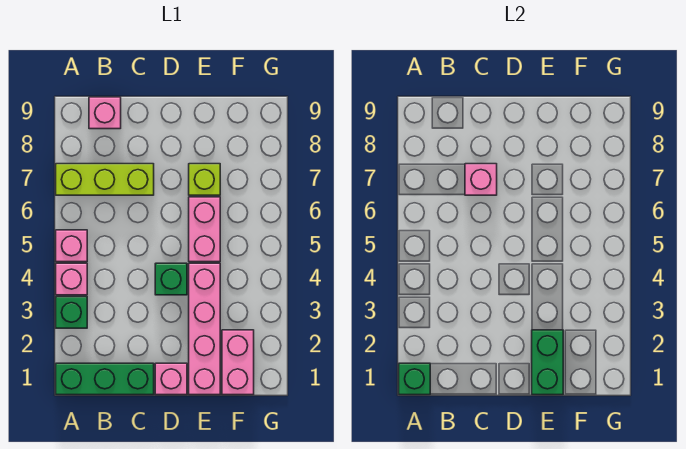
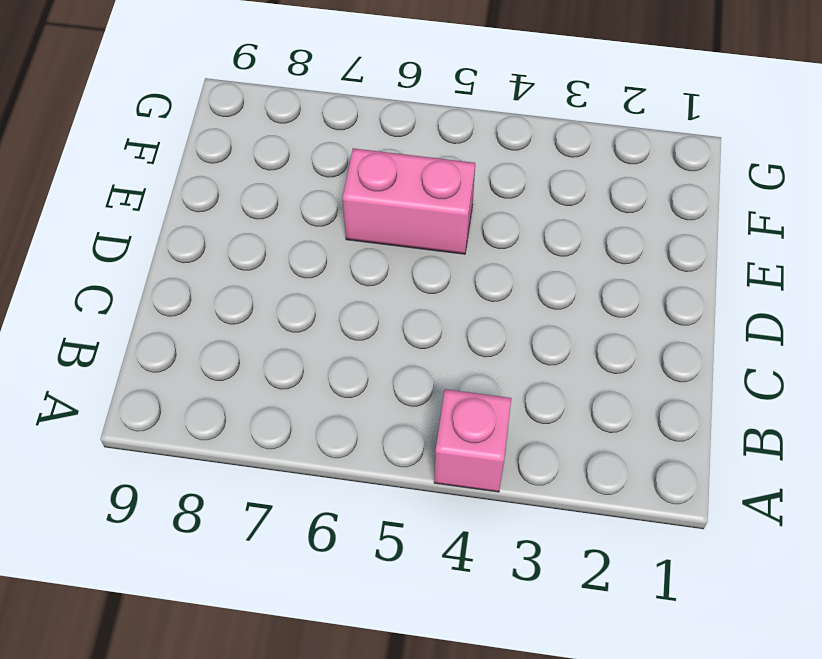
none -> green brick A1:C1 level 1
none -> green brick A3 level 1
none -> pink brick A5 level 1

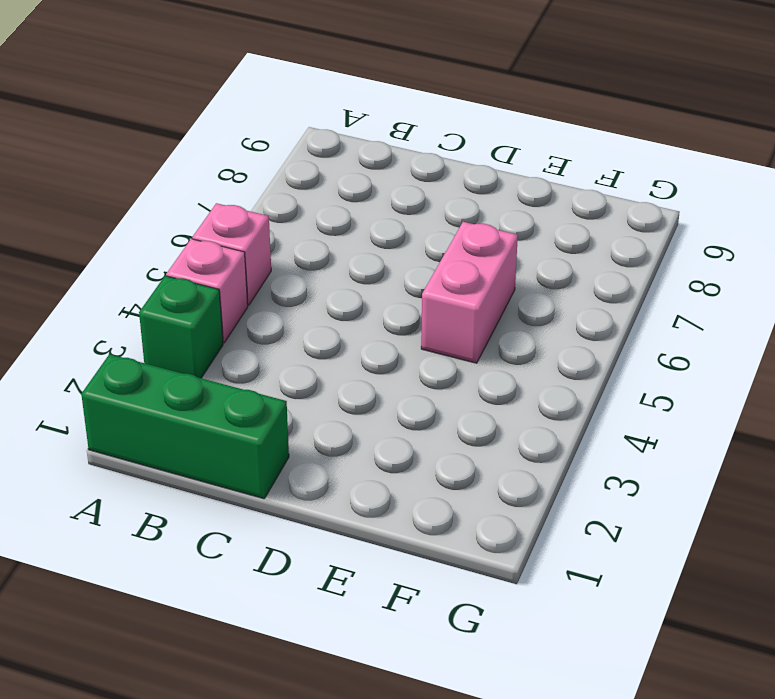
none -> lime brick A7:C7 level 1
none -> pink brick B9 level 1
none -> pink brick D1 level 1

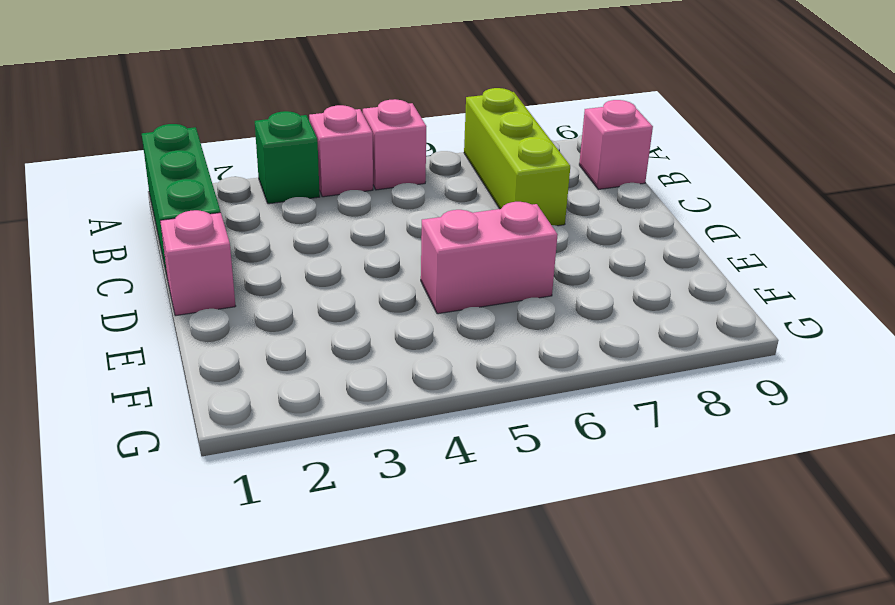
none -> green brick D4 level 1
none -> pink brick E1:E4 level 1
none -> lime brick E7 level 1

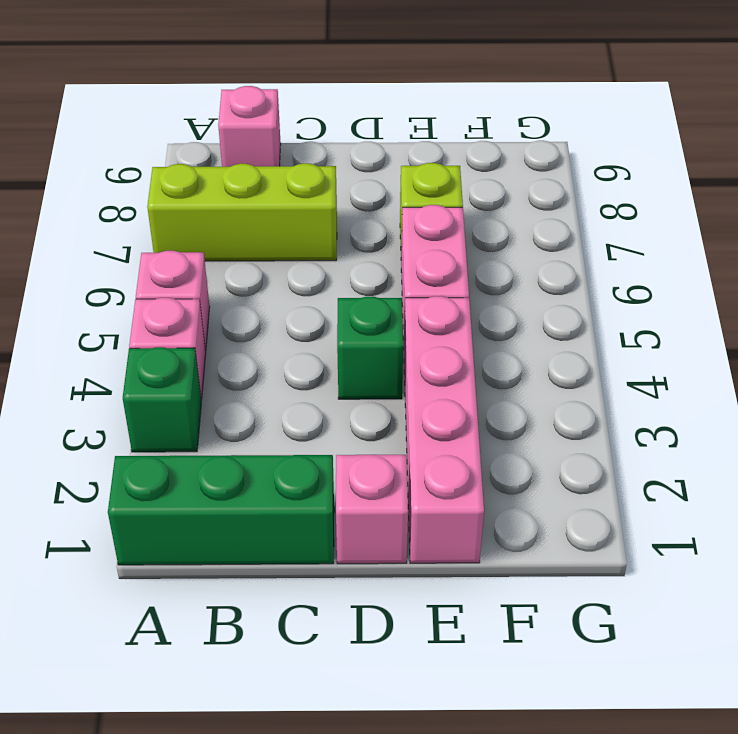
none -> pink brick F1:F2 level 1
none -> green brick A1 level 2
none -> pink brick C7 level 2

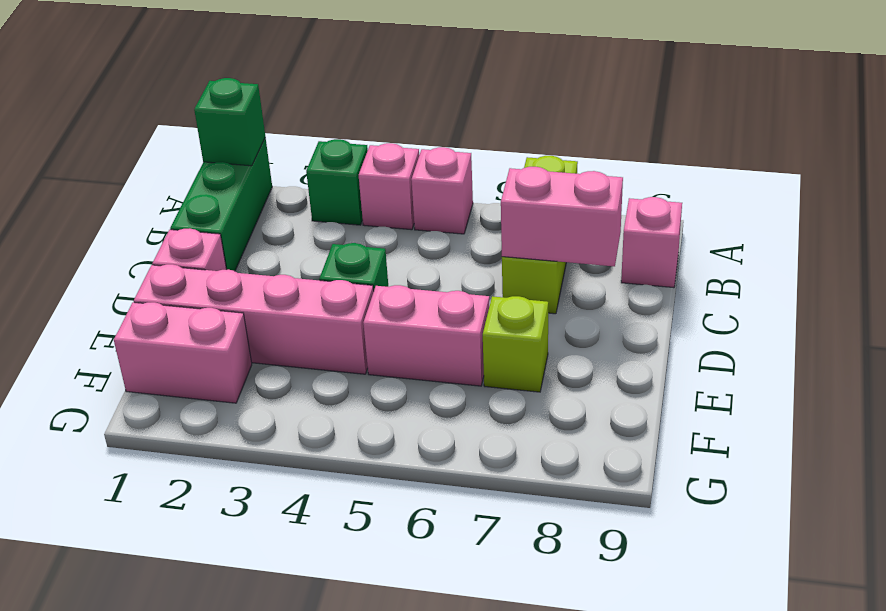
pink brick C7:C8 level 2 -> pink brick C7 level 2
none -> green brick E1:E2 level 2

